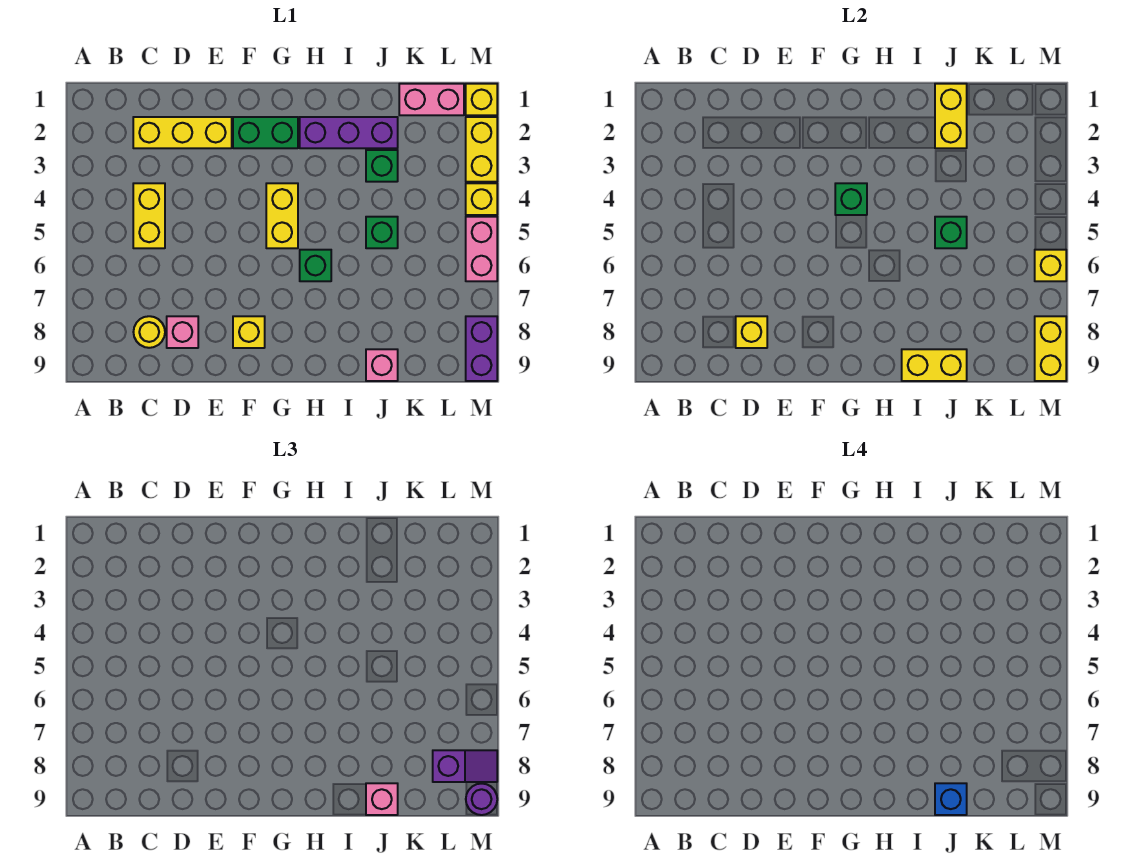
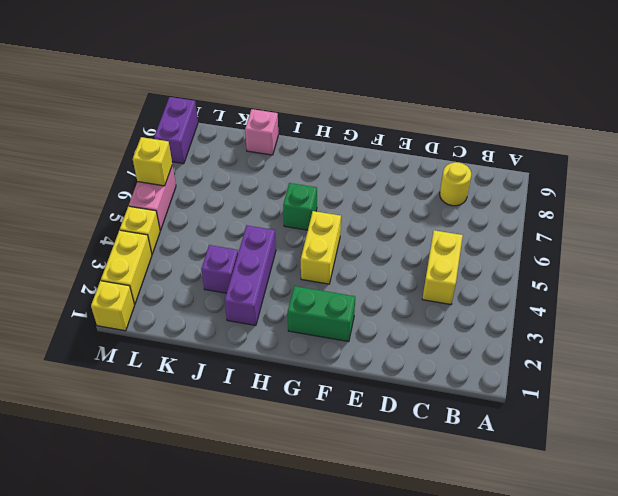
purple brick I2:I4 level 1 -> purple brick H2:J2 level 1
purple brick J3 level 1 -> green brick J3 level 1
none -> yellow brick C2:E2 level 1
none -> pink brick D8 level 1
none -> yellow brick F8 level 1

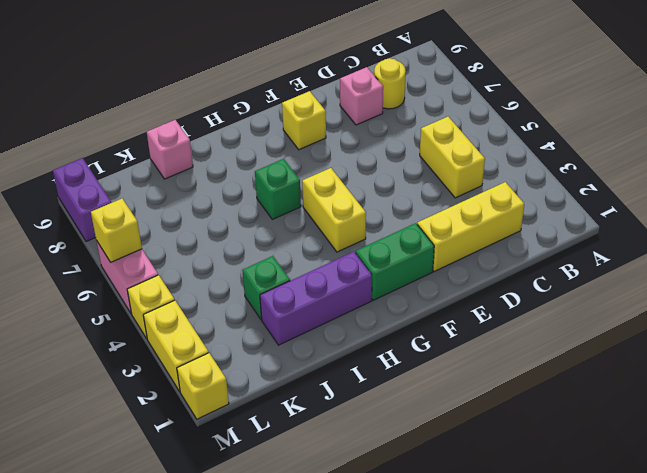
none -> green brick J5 level 1
none -> pink brick K1:L1 level 1
none -> yellow brick D8 level 2

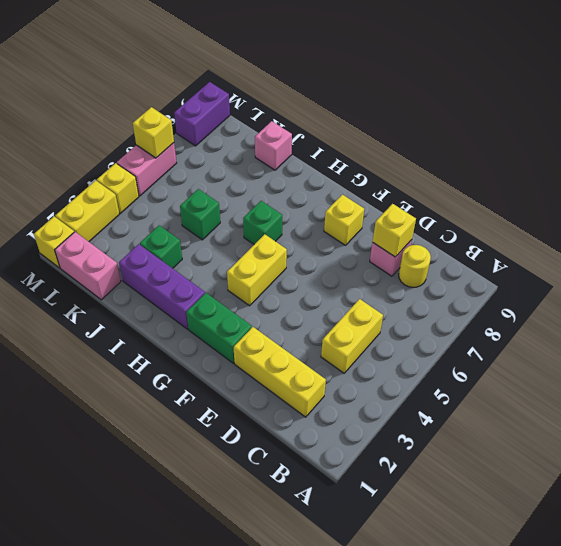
none -> green brick G4 level 2
none -> yellow brick I9:J9 level 2
none -> yellow brick J1:J2 level 2

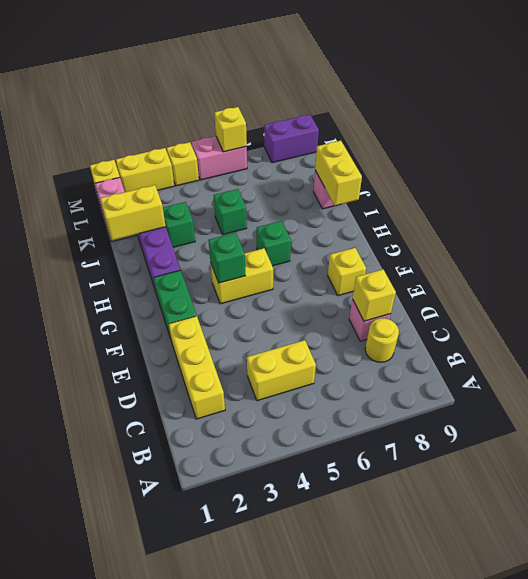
none -> green brick J5 level 2
none -> yellow brick M8:M9 level 2
none -> pink brick J9 level 3

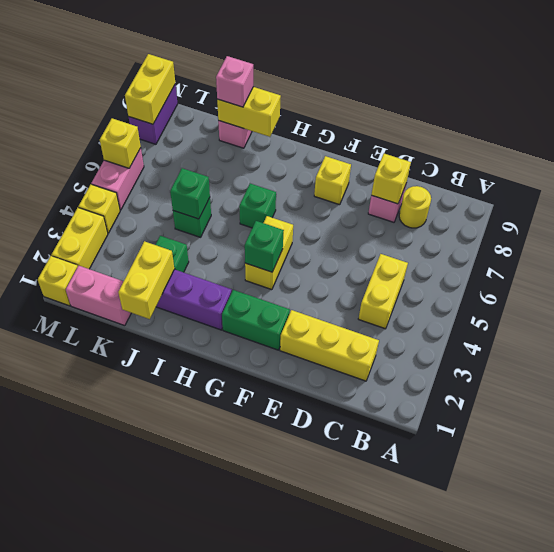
none -> purple slope L8:M8 level 3 top L
none -> purple round brick M9 level 3
none -> blue brick J9 level 4

